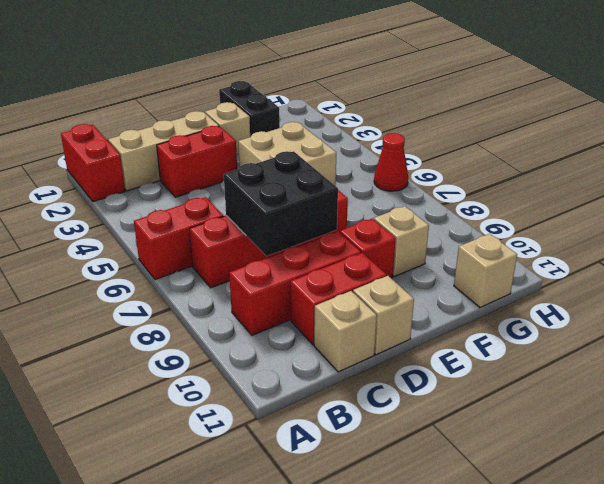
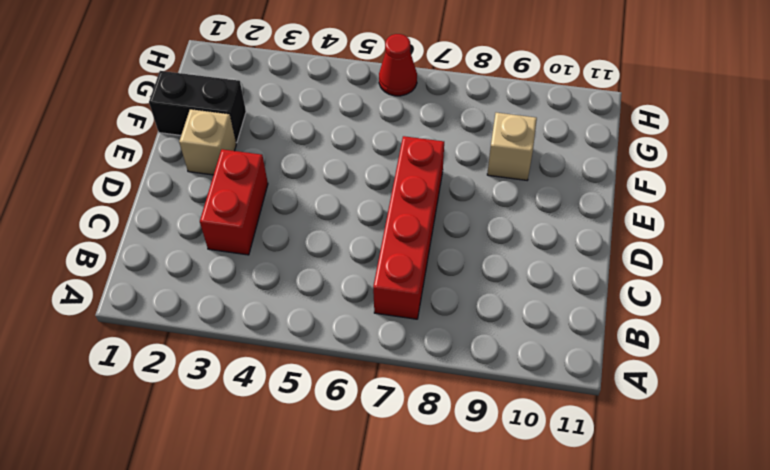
none -> red brick A1:A2 level 1
none -> red brick A6:B6 level 1
none -> tan brick B2:D2 level 1

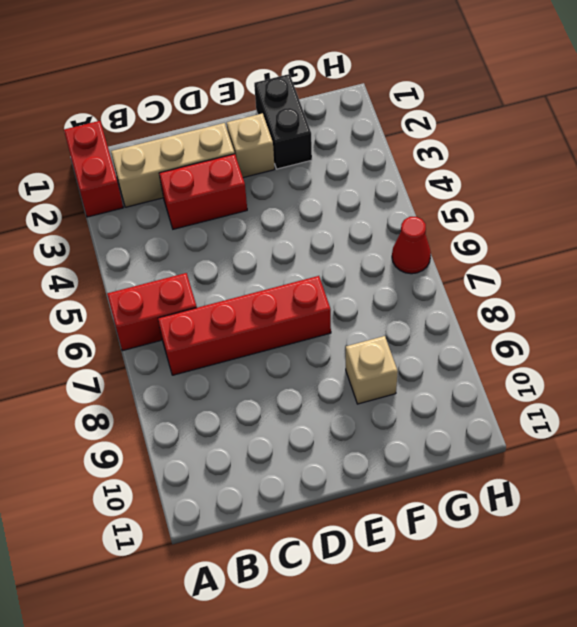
none -> red brick B9:D9 level 1
none -> red brick C10:D10 level 1
none -> tan brick C11 level 1

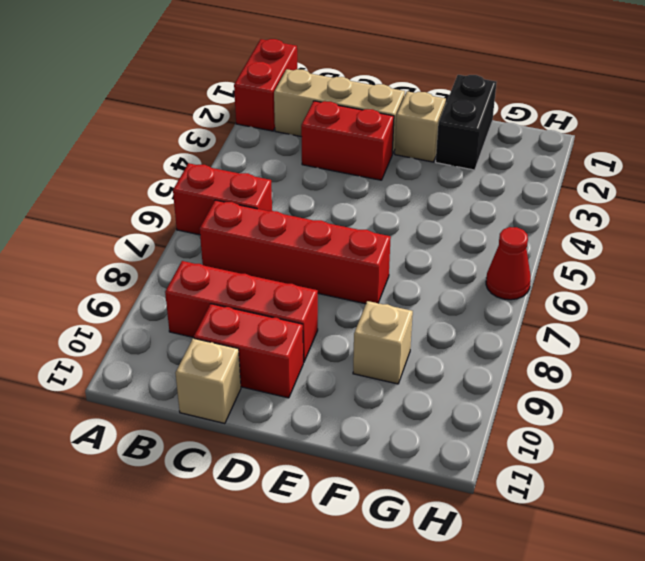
none -> tan brick D11 level 1
none -> tan brick E4:F5 level 1
none -> red brick E9 level 1

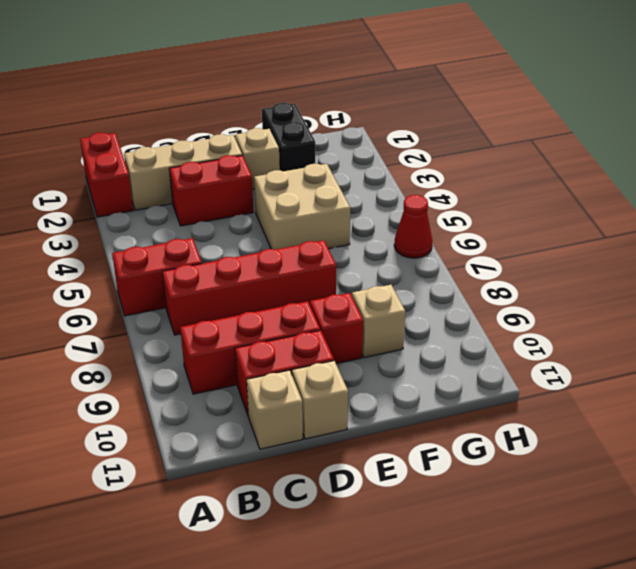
none -> tan brick G11 level 1
none -> black brick C7:D8 level 2

